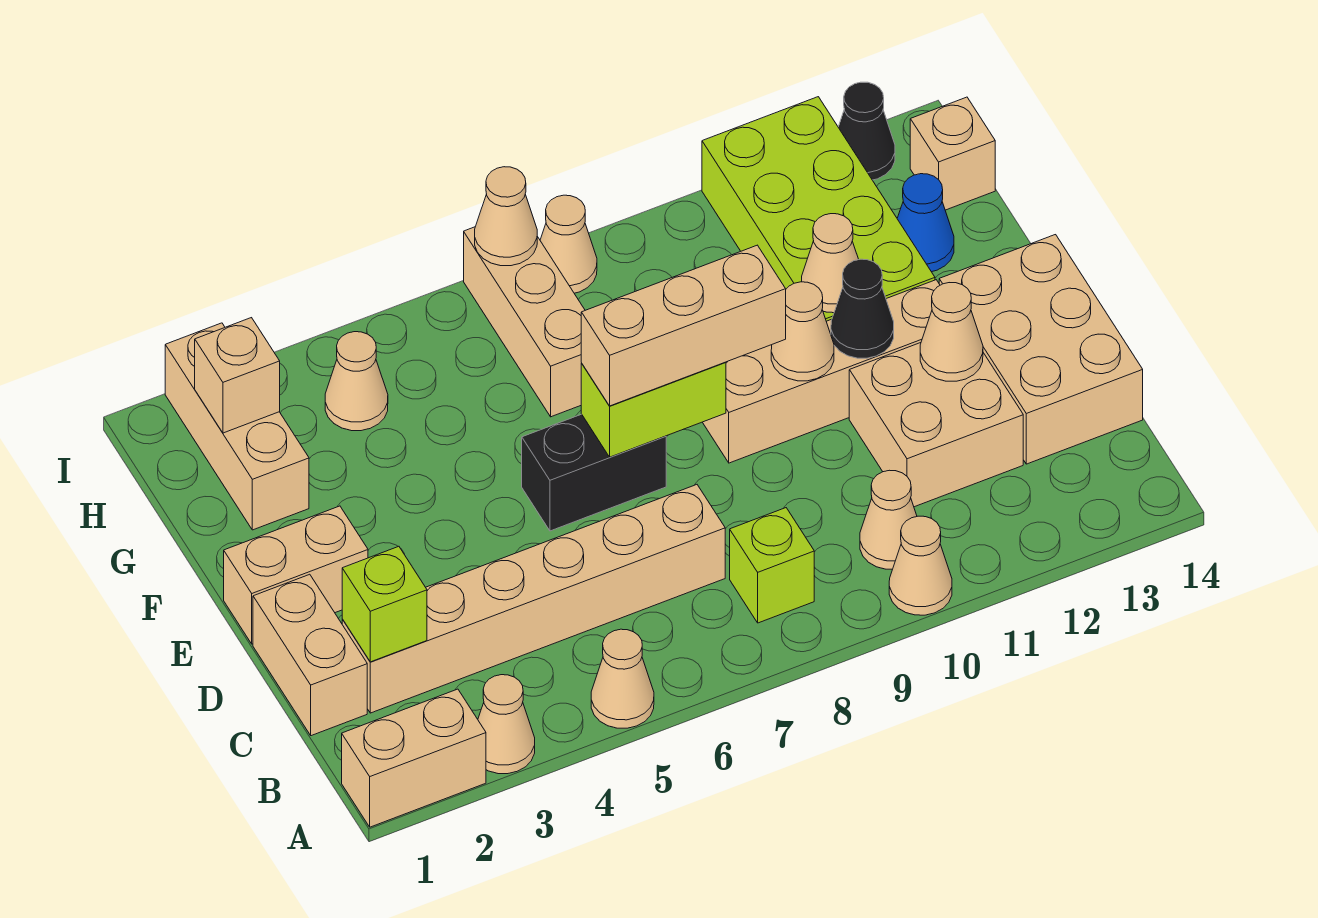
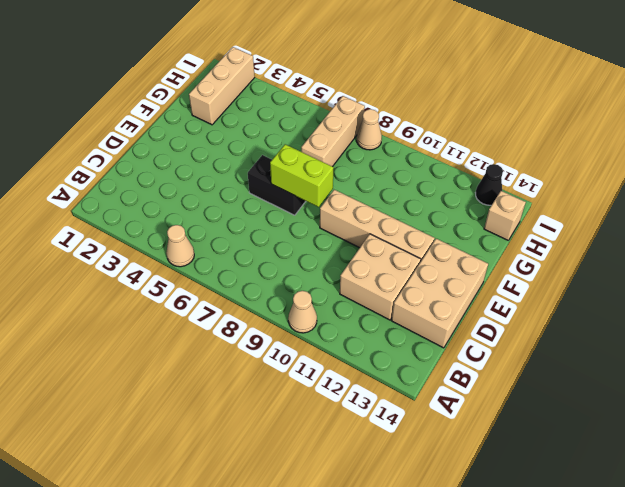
none -> tan brick A1:A2 level 1
none -> tan cone A3 level 1
none -> lime brick B8 level 1
none -> tan cone B10 level 1

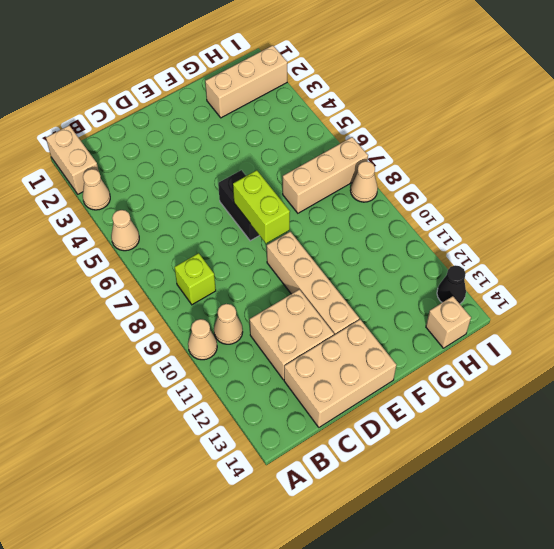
none -> tan brick C1:D1 level 1
none -> tan brick C2:C7 level 1
none -> tan brick E1:E2 level 1
none -> lime brick F11:I12 level 1

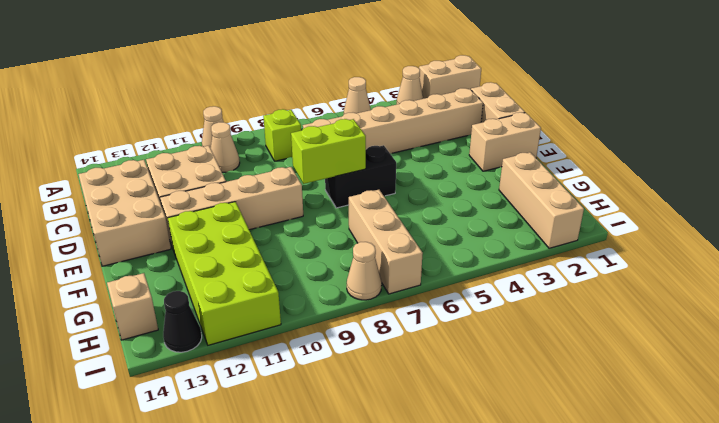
none -> blue cone G13 level 1
none -> tan cone H4 level 1
none -> lime brick C2 level 2
none -> tan cone D12 level 2

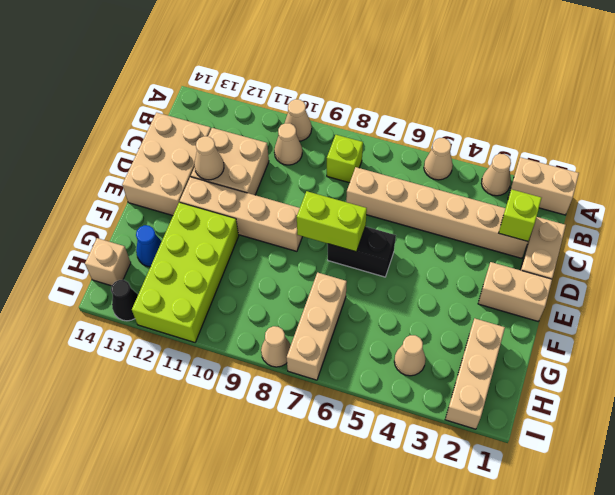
none -> tan cone E10 level 2
none -> black cone E11 level 2
none -> tan cone F11 level 2
none -> tan brick H2 level 2

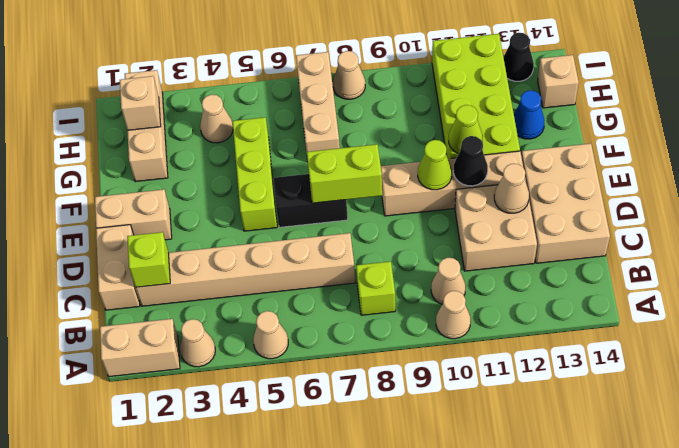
lime brick E5:G5 level 1 -> none
lime cone E10 level 2 -> tan cone E10 level 2
lime cone F11 level 2 -> tan cone F11 level 2
none -> tan cone I7 level 2
none -> tan brick E7:E9 level 3

